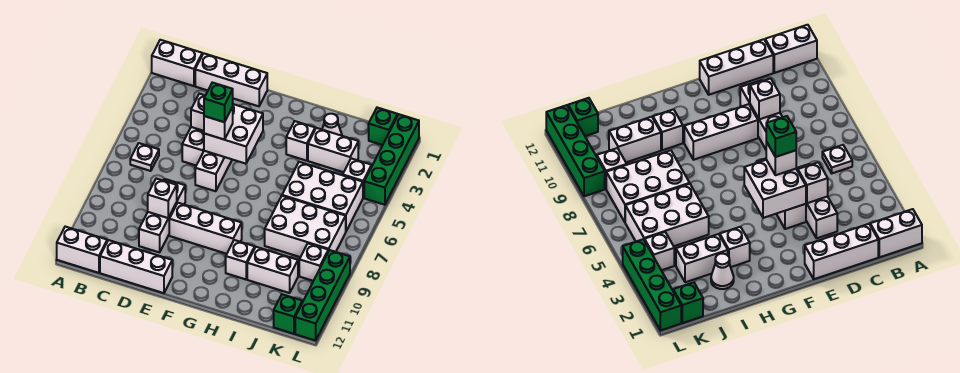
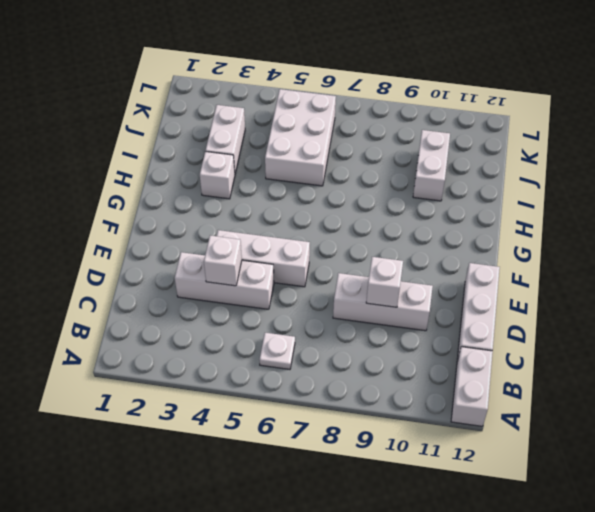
none -> white brick A1:B1 level 1
none -> white brick C1:E1 level 1
none -> white brick E9:G9 level 1

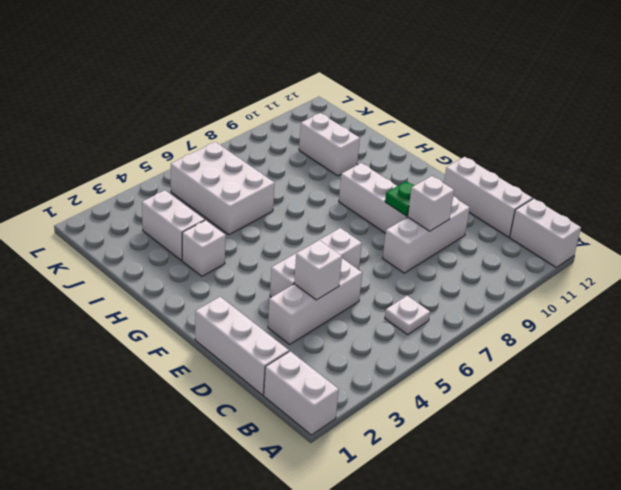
green plate E9 level 2 -> none
none -> white brick H10 level 1
none -> white cone I2 level 1
none -> white brick I7:K8 level 1

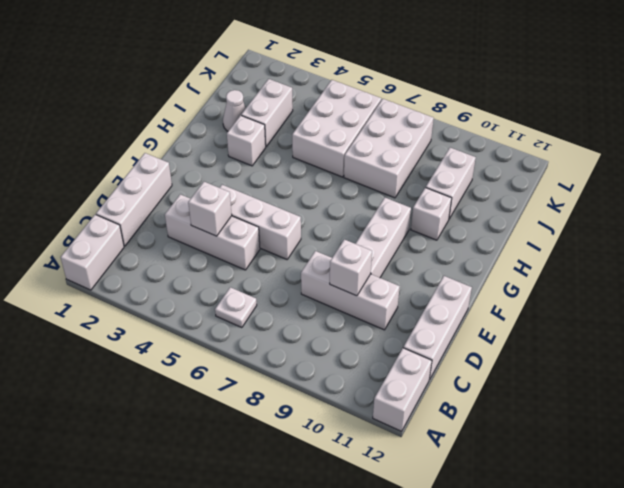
none -> green brick K1 level 1
none -> white brick K4 level 1
none -> white brick K9 level 1

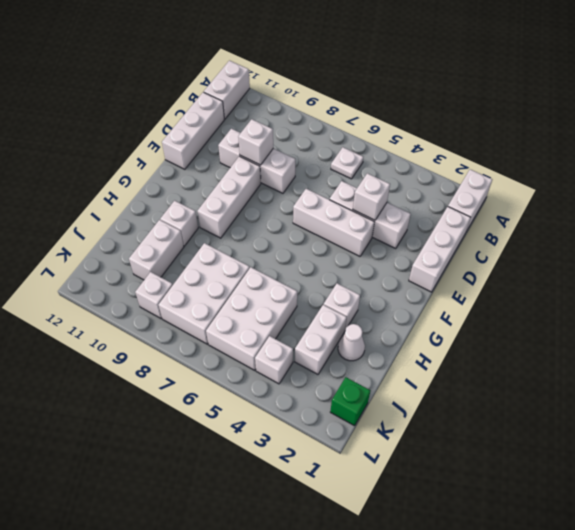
none -> green brick K12 level 1
none -> green brick L1:L4 level 1
none -> green brick L9:L12 level 1

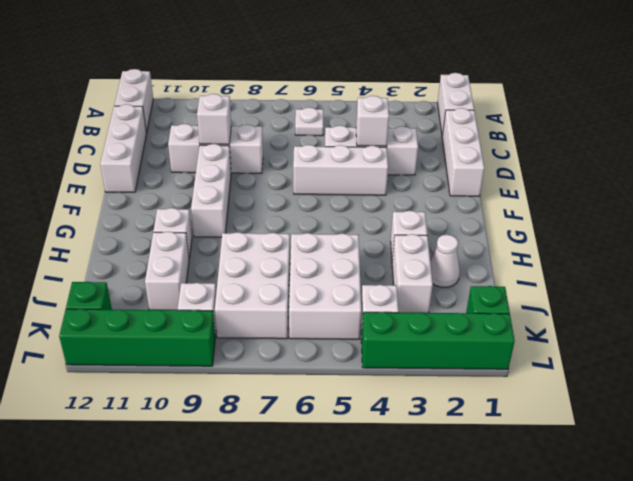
none -> white brick E4:F5 level 2
none -> white brick E5 level 3
none -> green brick E5 level 4

